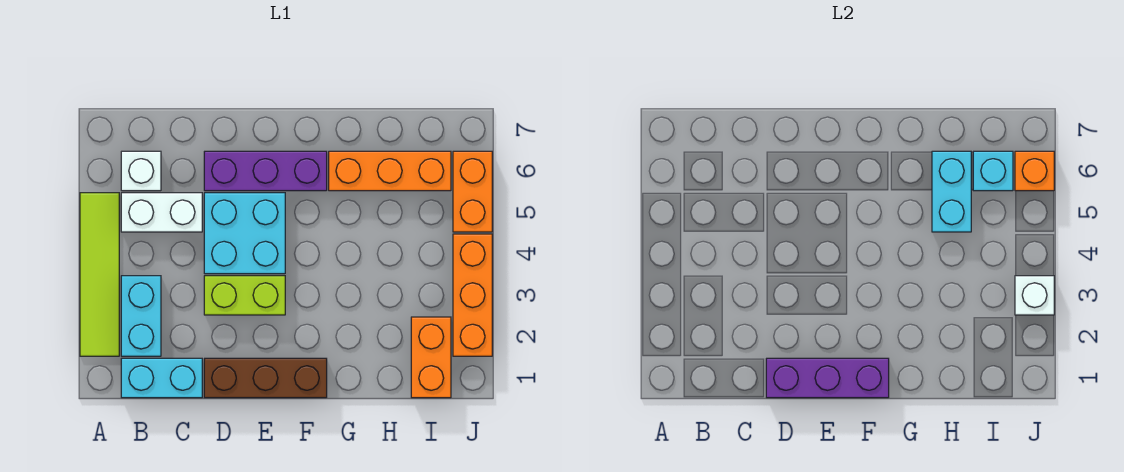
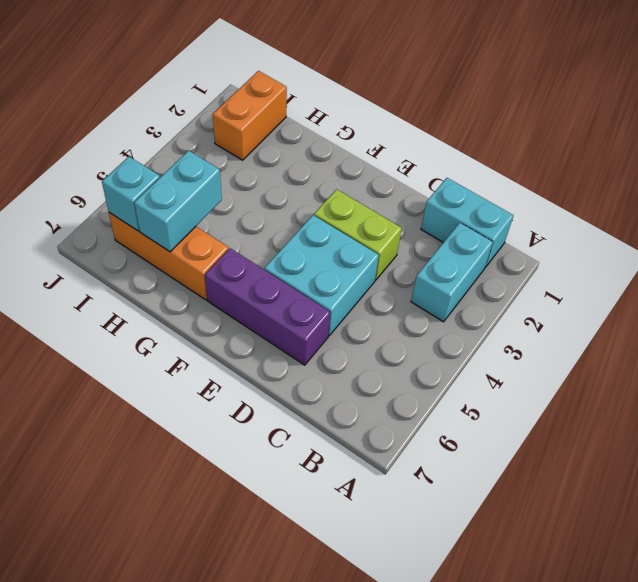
none -> lime tile A2:A5 level 1
none -> white brick B5:C5 level 1
none -> white brick B6 level 1

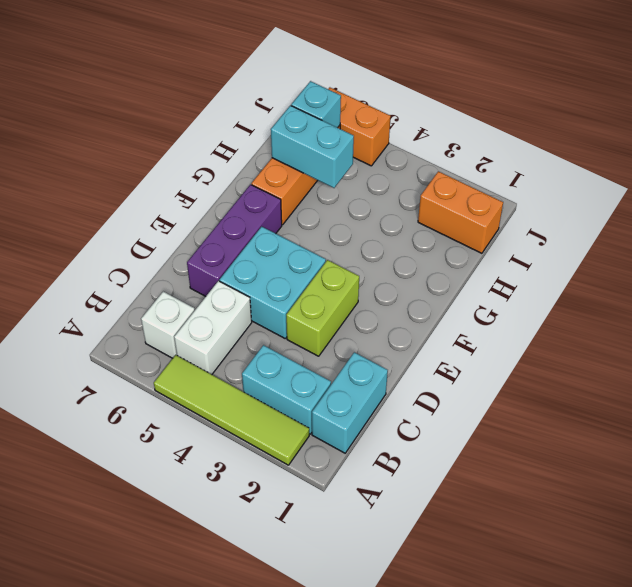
none -> brown brick D1:F1 level 1
none -> orange brick J2:J4 level 1
none -> purple brick D1:F1 level 2

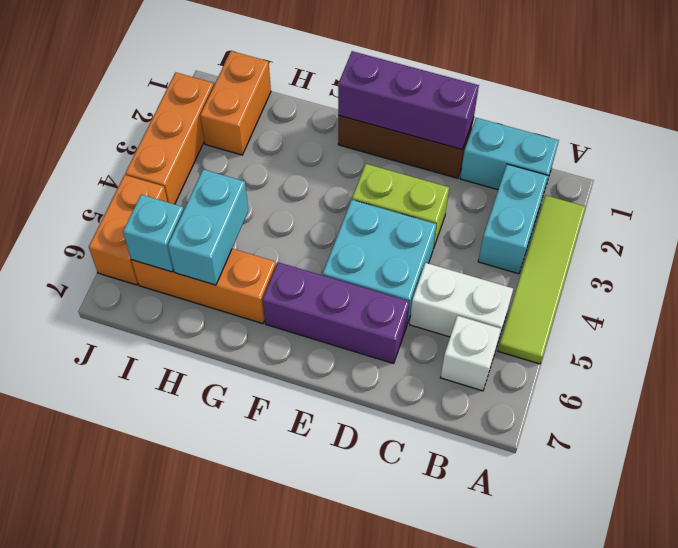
none -> white brick J3 level 2
none -> orange brick J6 level 2

